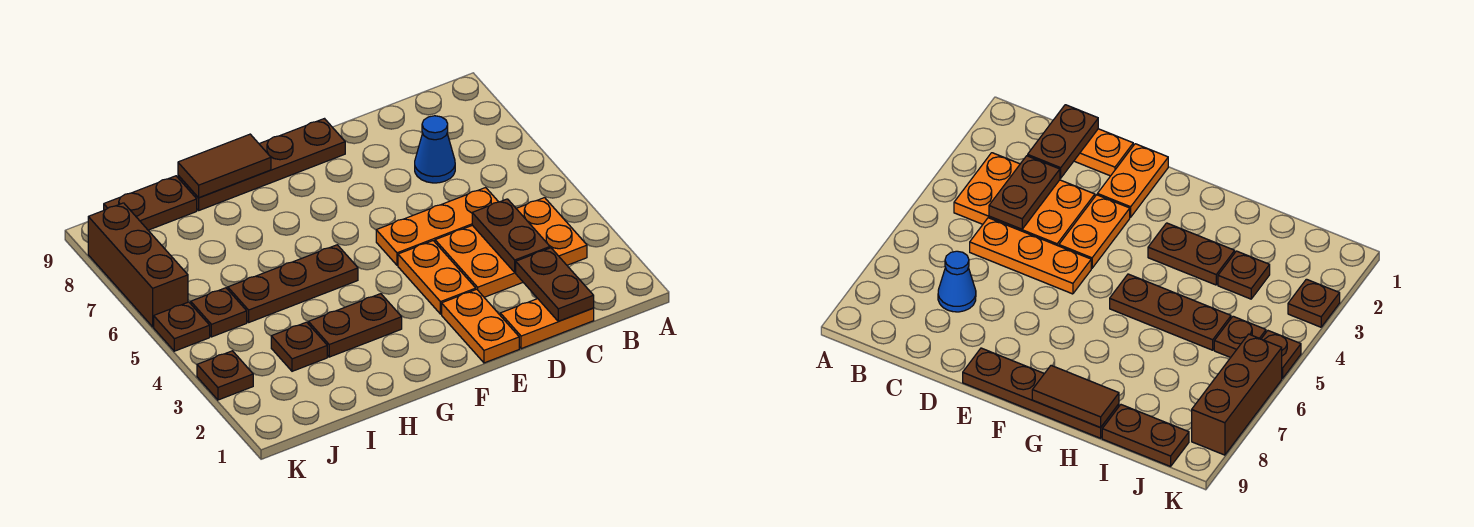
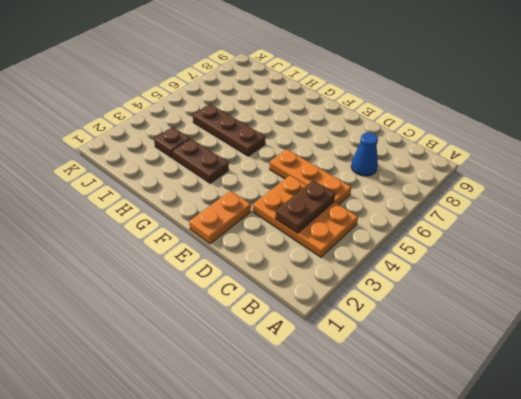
none -> orange plate C1:D1 level 1
none -> orange plate E3:E4 level 1
none -> brown plate E9:H9 level 1

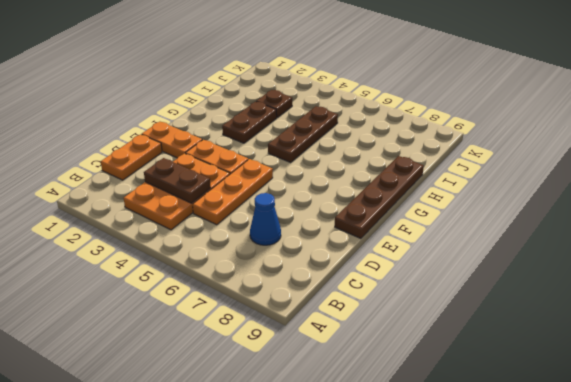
none -> brown plate I9:J9 level 1
none -> brown plate J5 level 1
none -> brown plate K3 level 1

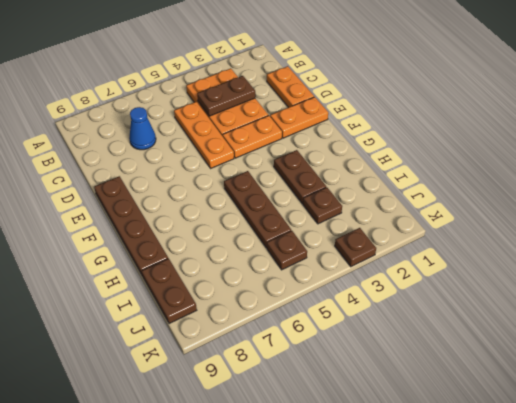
none -> brown plate K5 level 1
none -> brown brick K6:K8 level 1
none -> brown plate C1:C2 level 2

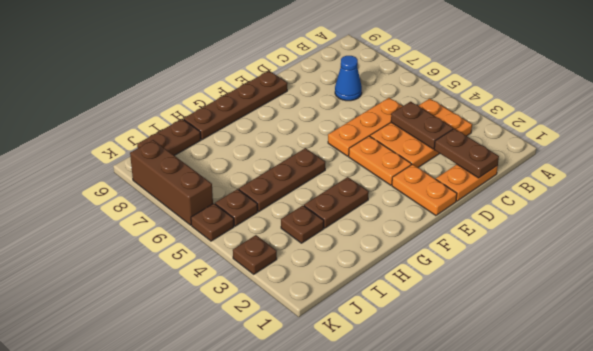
none -> brown tile G9:H9 level 2

